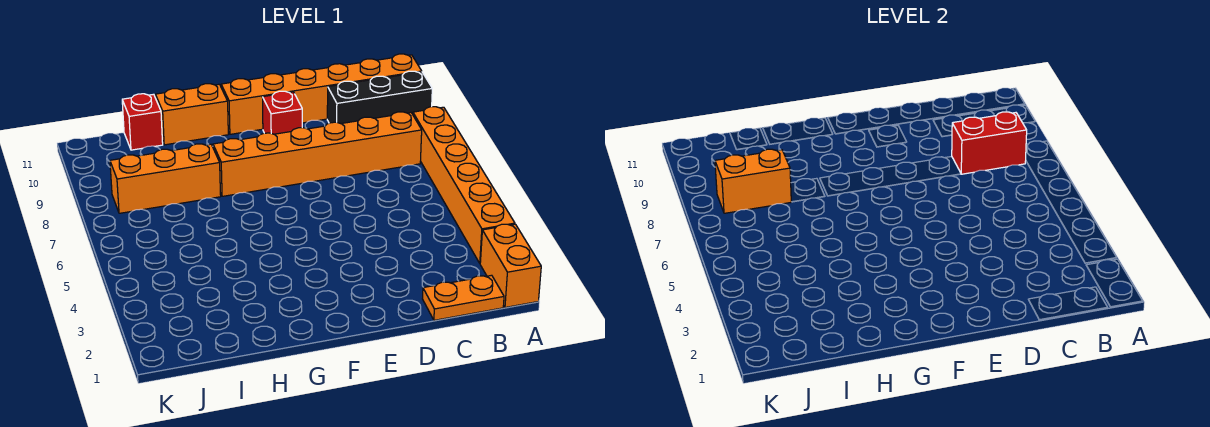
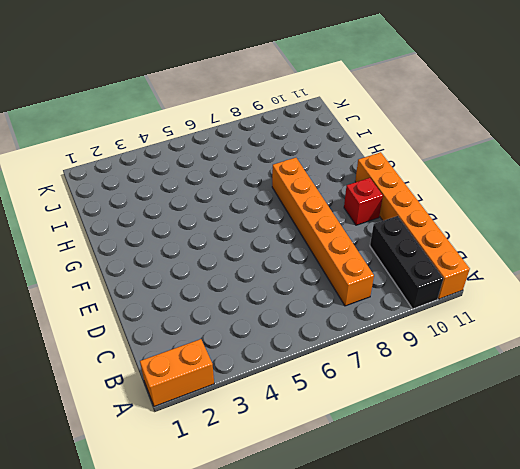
none -> orange brick A3:A8 level 1
none -> orange plate B1:C1 level 1
none -> orange brick G11:H11 level 1

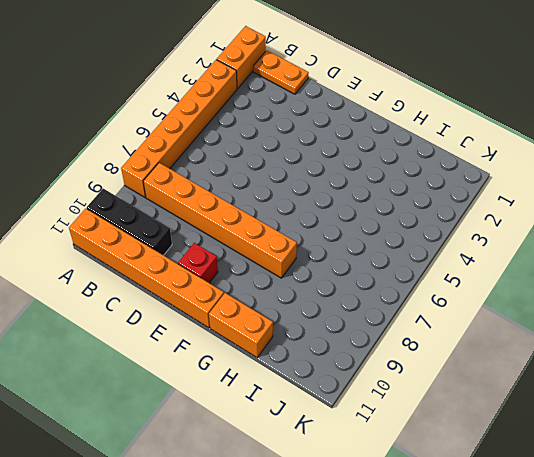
none -> orange brick H8:J8 level 1
none -> red brick I11 level 1
none -> red brick B8:C8 level 2

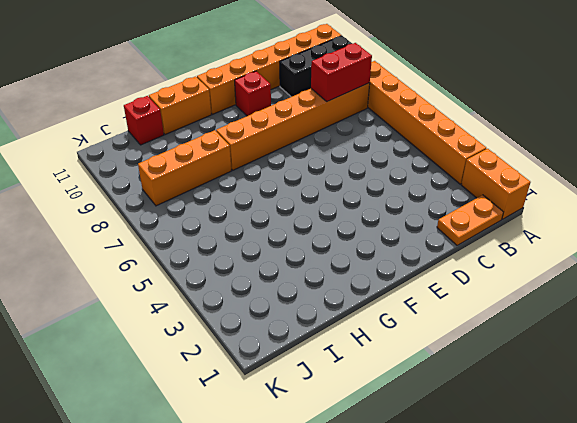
none -> orange brick I8:J8 level 2

